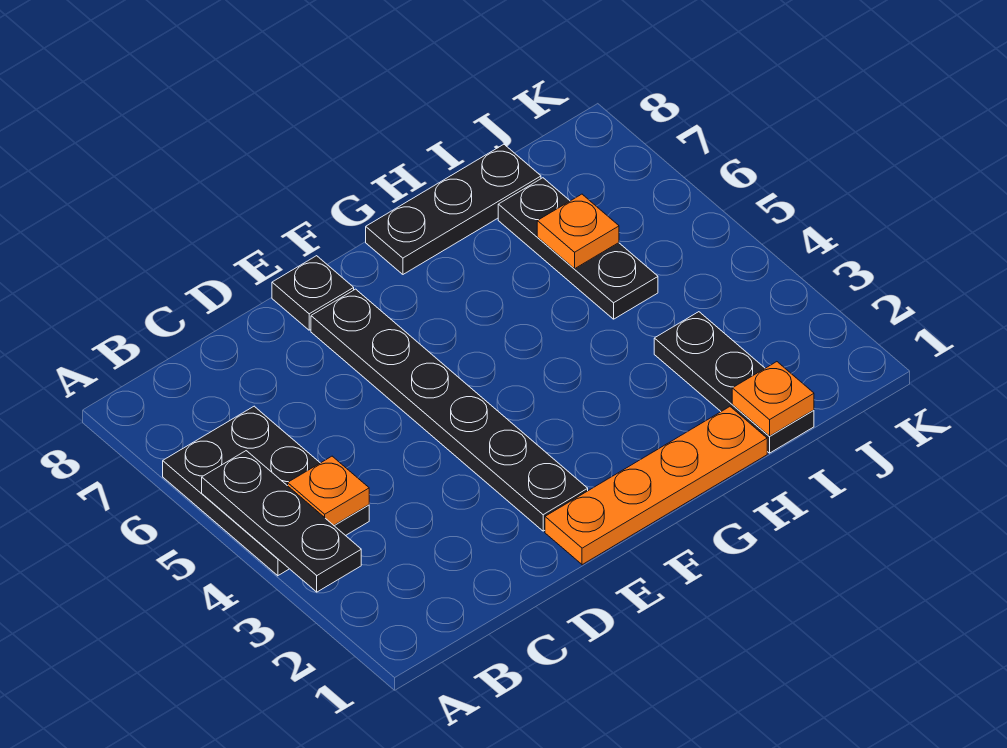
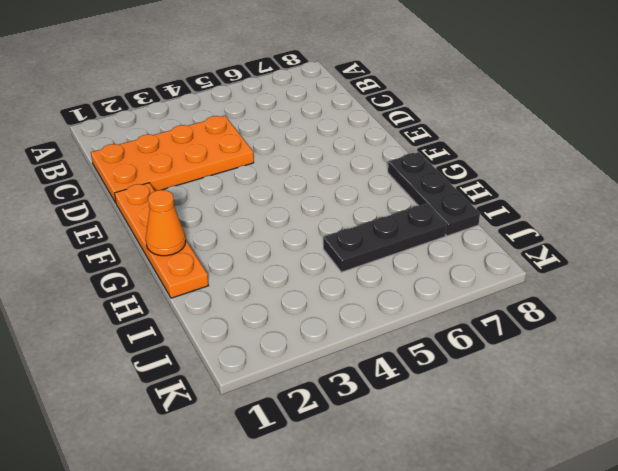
orange plate C1:D4 level 1 -> none
orange cone G1 level 2 -> none
none -> black plate A4:B6 level 1
none -> black plate E2:E7 level 1

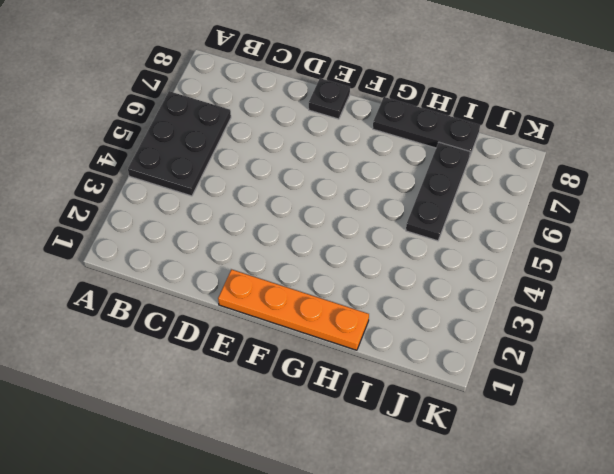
none -> black plate E2:E7 level 1
none -> black plate I1:I3 level 1

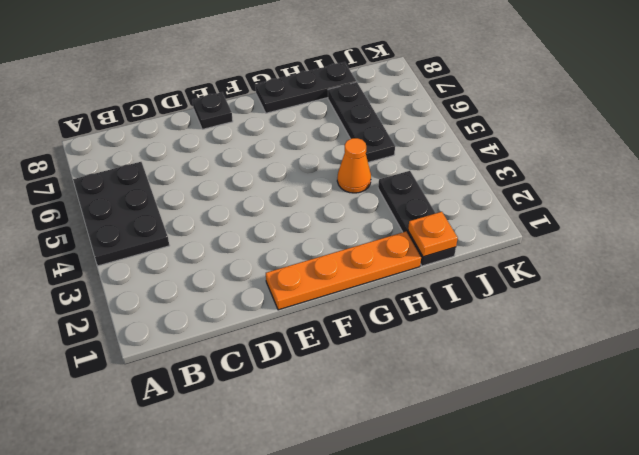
orange cone H4 level 1 -> none
none -> black plate E2:E7 level 1
none -> black plate A3:A5 level 2

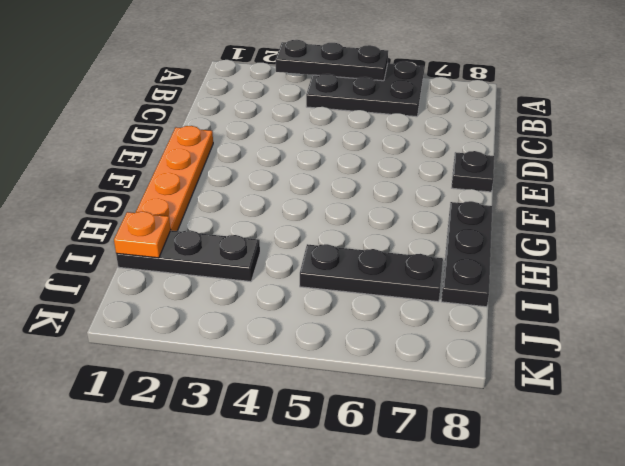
none -> black plate E2:E7 level 1
none -> orange plate B4 level 2

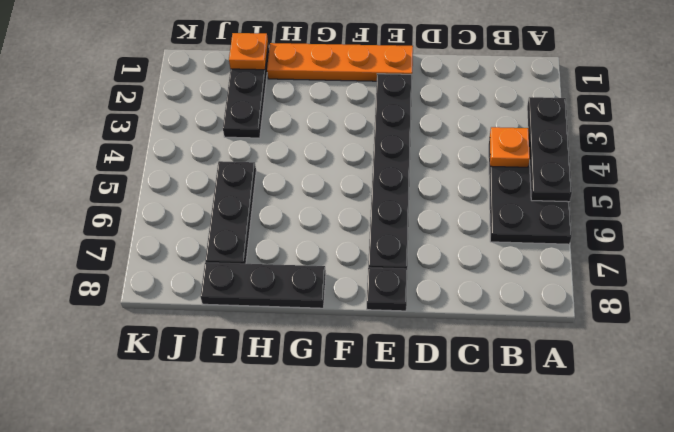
none -> orange plate I6 level 2

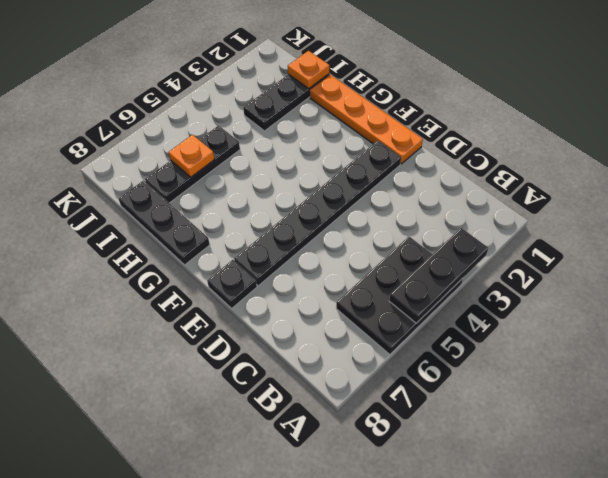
none -> orange plate B4 level 2

